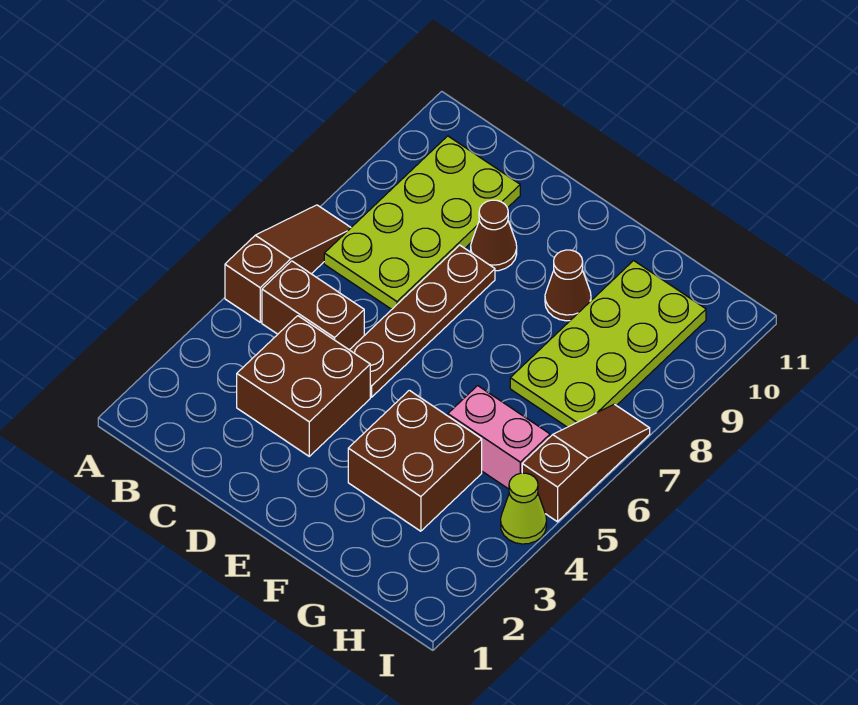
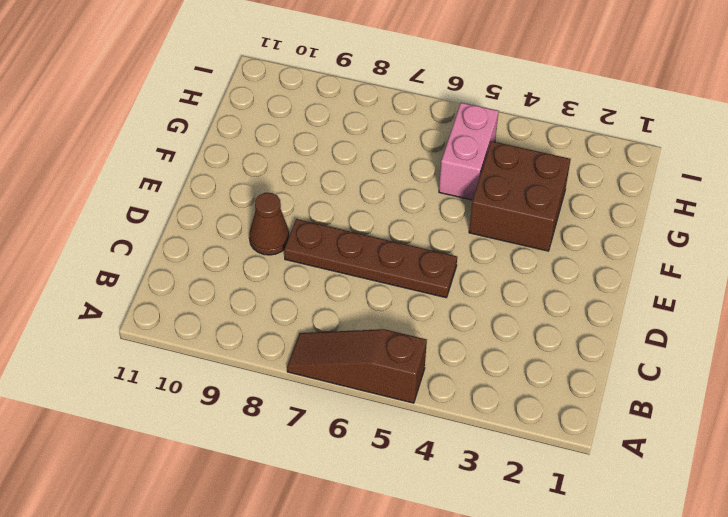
none -> brown brick B5:C5 level 1
none -> lime plate B7:C10 level 1
none -> brown brick C3:D4 level 1

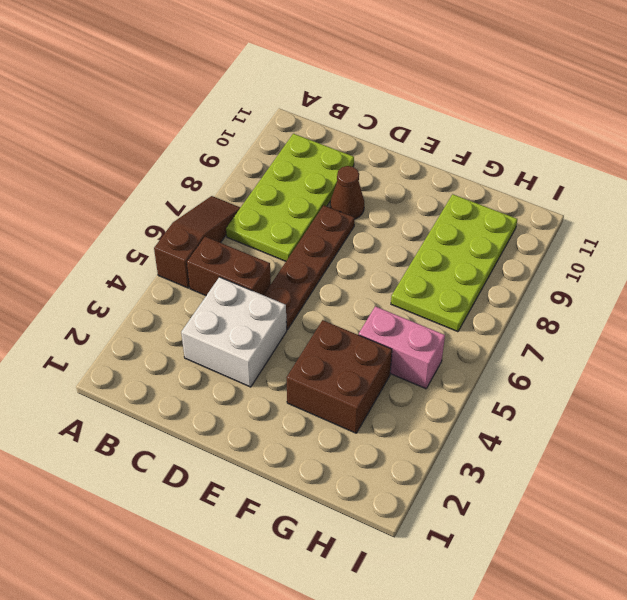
white brick C3:D4 level 1 -> brown brick C3:D4 level 1
none -> brown cone F9 level 1
none -> lime cone I4 level 1
none -> brown slope I5:I7 level 1 top 5

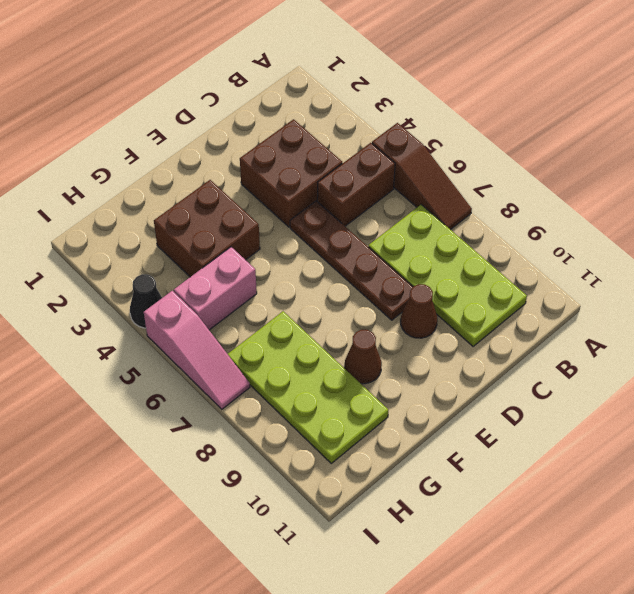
black cone I4 level 1 -> lime cone I4 level 1
pink slope I5:I7 level 1 top 5 -> brown slope I5:I7 level 1 top 5

